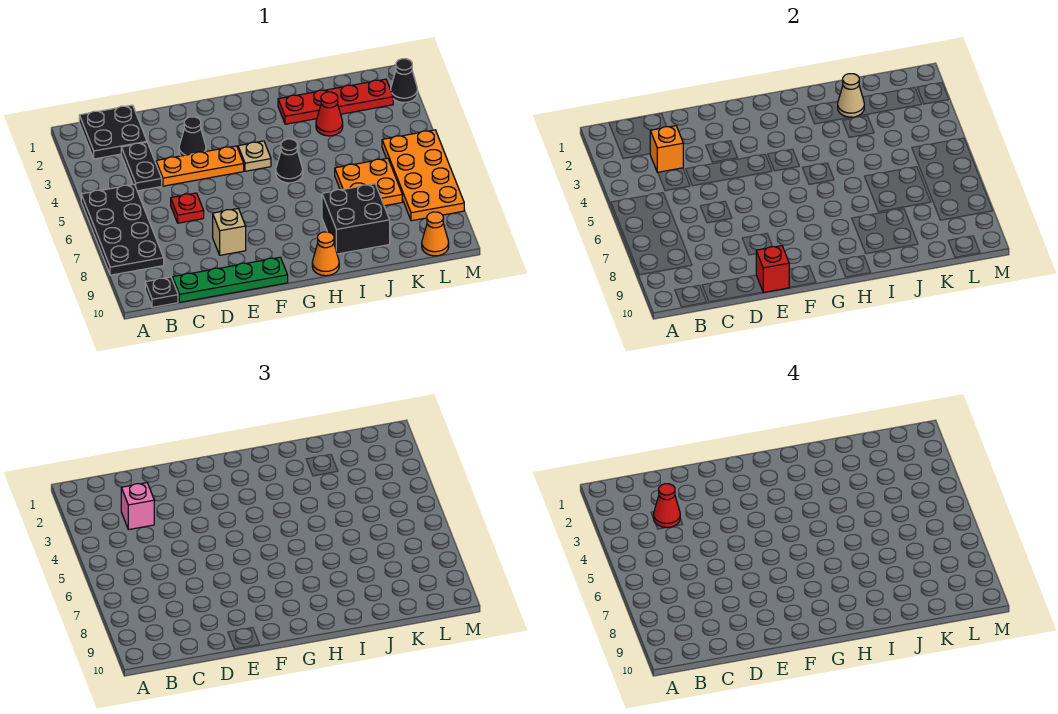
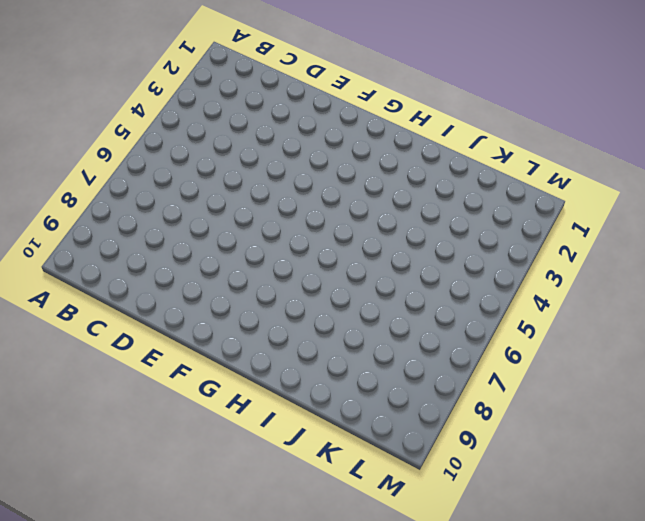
none -> black plate A5:B8 level 1
none -> black plate B1:C2 level 1
none -> black plate B10 level 1

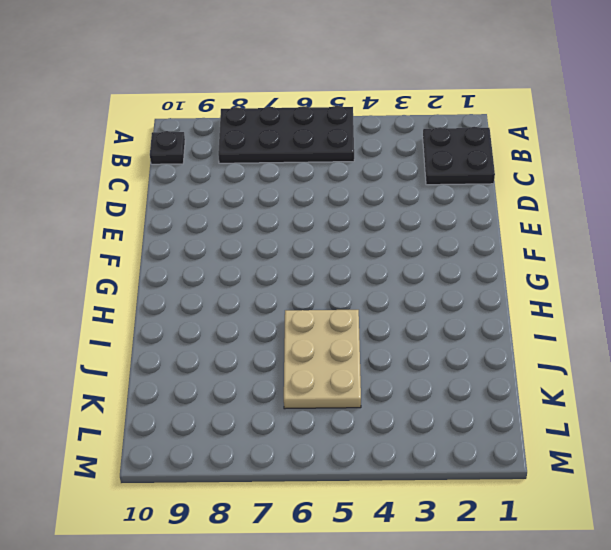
tan plate I5:K6 level 1 -> orange plate J6:K7 level 1
none -> black plate C3:C4 level 1
none -> green plate C10:F10 level 1
none -> orange plate D4:F4 level 1

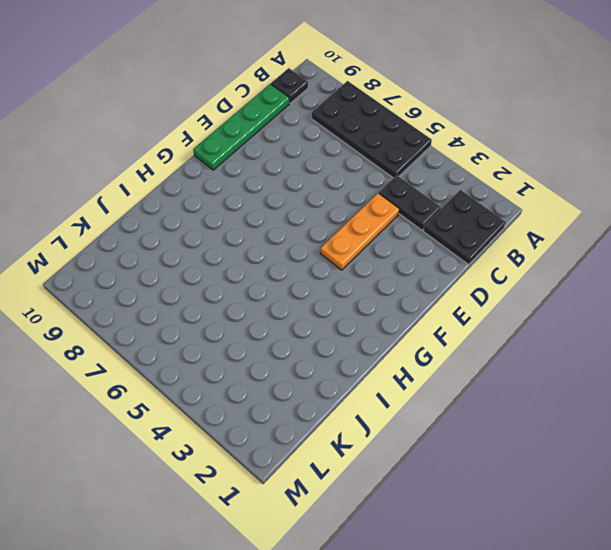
none -> red plate D6 level 1
none -> black cone E3 level 1
none -> tan brick E8 level 1

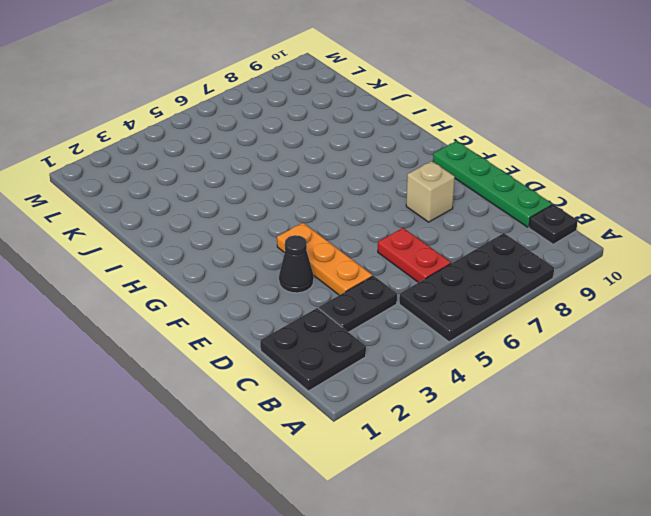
red plate C6:D6 level 1 -> red plate D6 level 1
none -> tan plate G4 level 1
none -> black cone H5 level 1
none -> orange cone H10 level 1

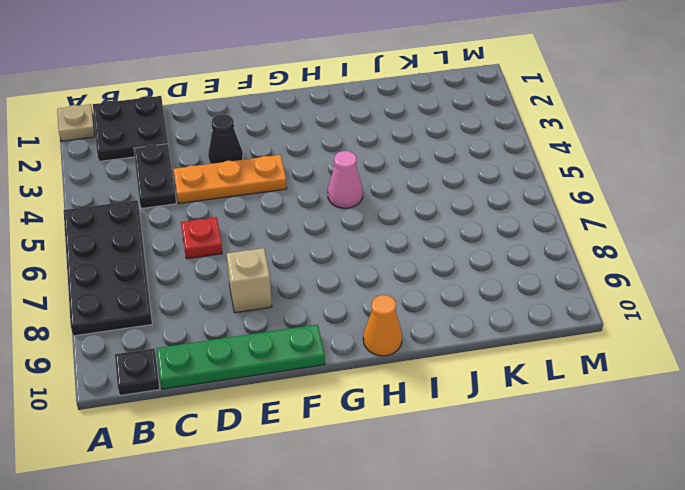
tan plate A1 level 1 -> tan plate G4 level 1
pink cone H5 level 1 -> black cone H5 level 1
none -> red plate I2:L2 level 1
none -> black brick I8:J9 level 1
none -> red cone J3 level 1

